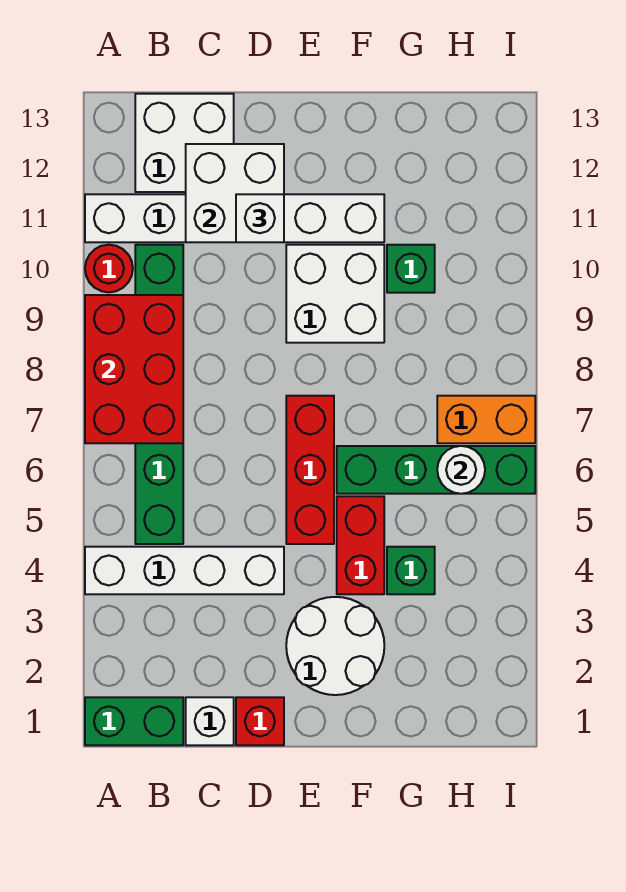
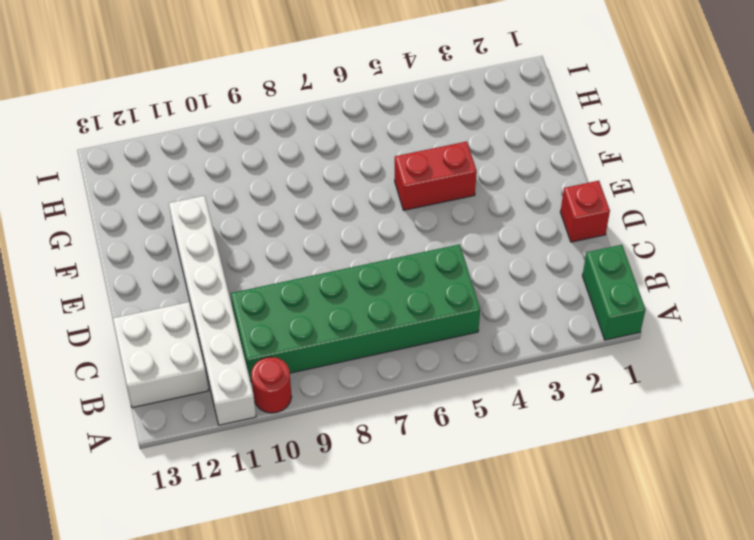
green brick B5:C10 level 1 -> green brick B5:B10 level 1
none -> white brick A4:D4 level 1
none -> white brick C1 level 1
none -> white round brick E2:F3 level 1

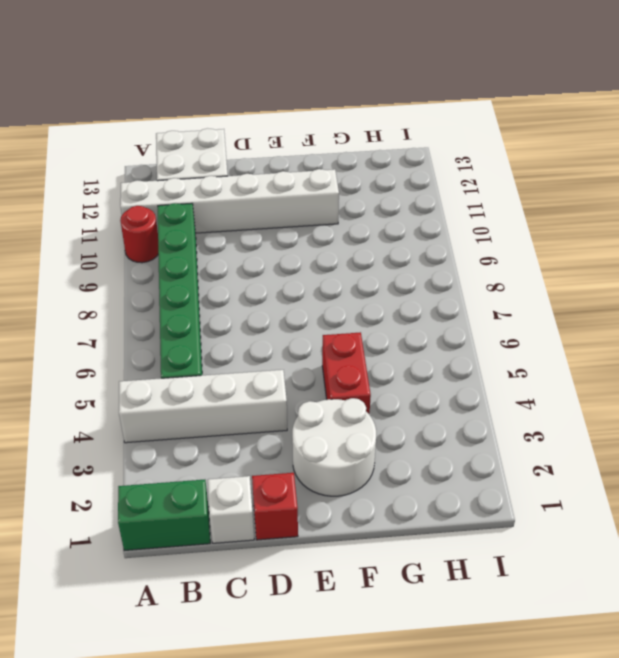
none -> red brick E5:E7 level 1
none -> white brick E9:F10 level 1
none -> green brick F6:I6 level 1

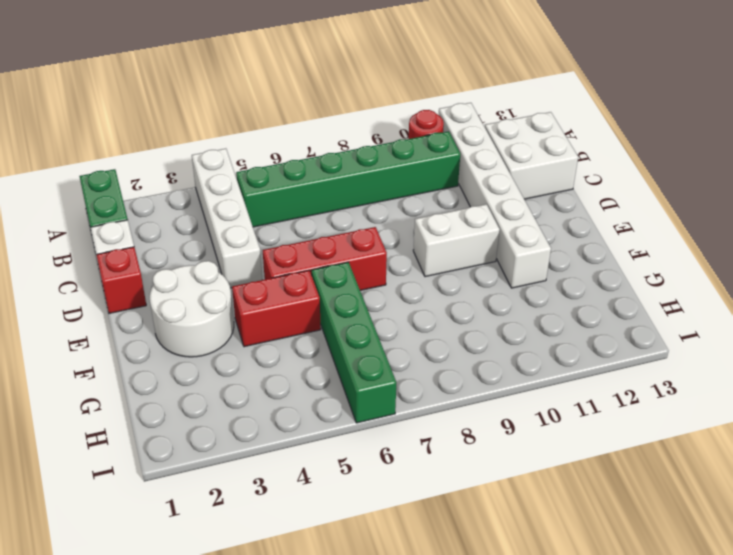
white brick E9:E10 level 1 -> white brick E9:F10 level 1
none -> green brick G4 level 1
none -> green brick G10 level 1
none -> orange brick H7:I7 level 1

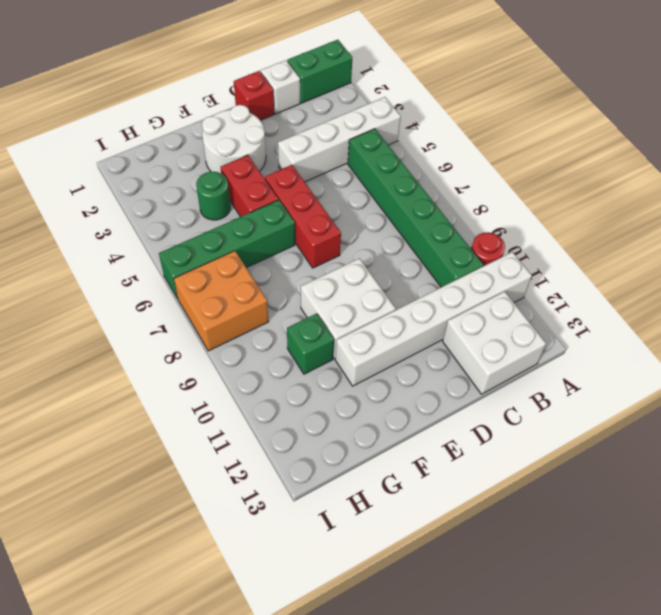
green round brick G4 level 1 -> green brick G4 level 1
orange brick H7:I8 level 1 -> orange brick H7:I7 level 1
none -> red brick A7:B9 level 2
none -> white brick C11:D12 level 2
none -> white round brick H6 level 2

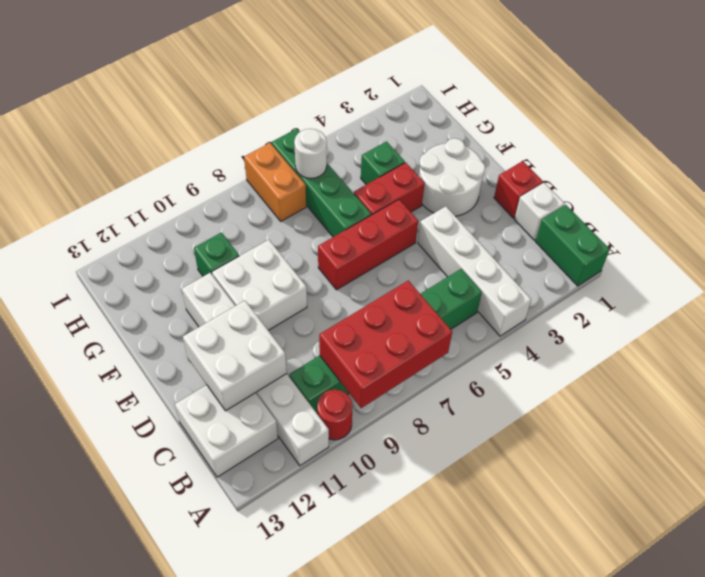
none -> white brick D11 level 3

